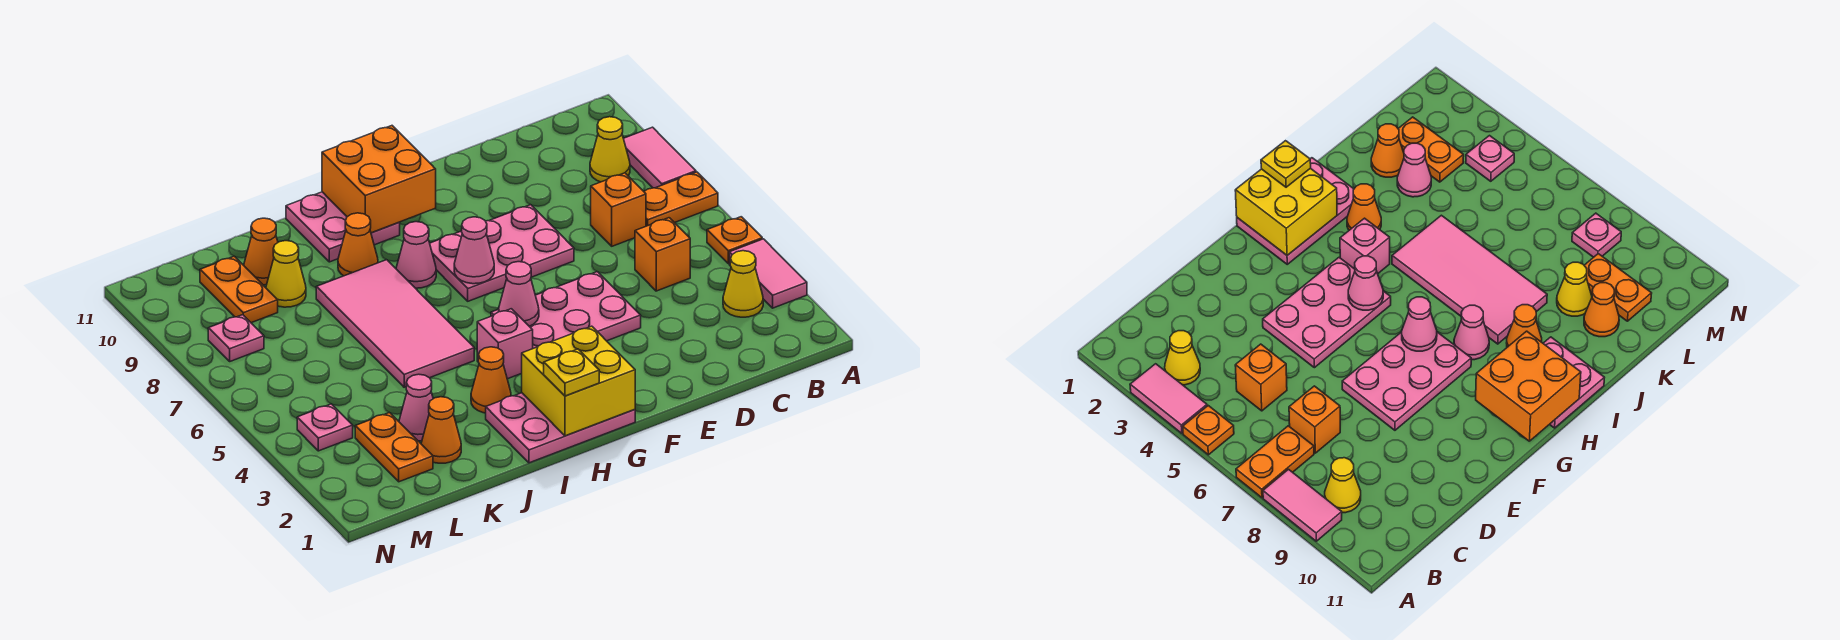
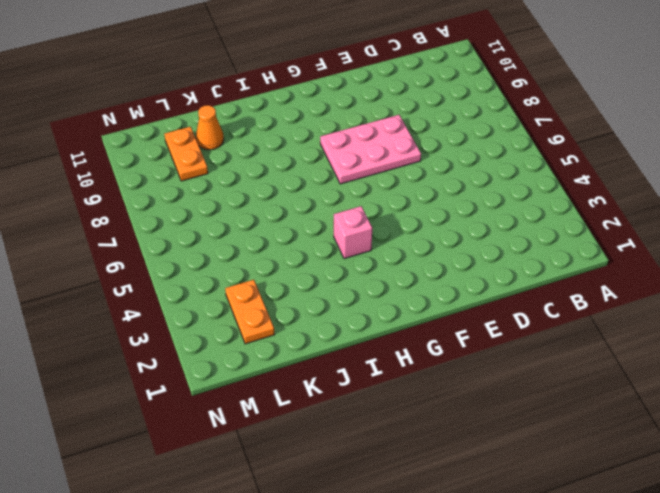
none -> pink tile A3:A4 level 1
none -> orange plate A5 level 1
none -> orange plate A7:B7 level 1
none -> pink tile A8:A9 level 1

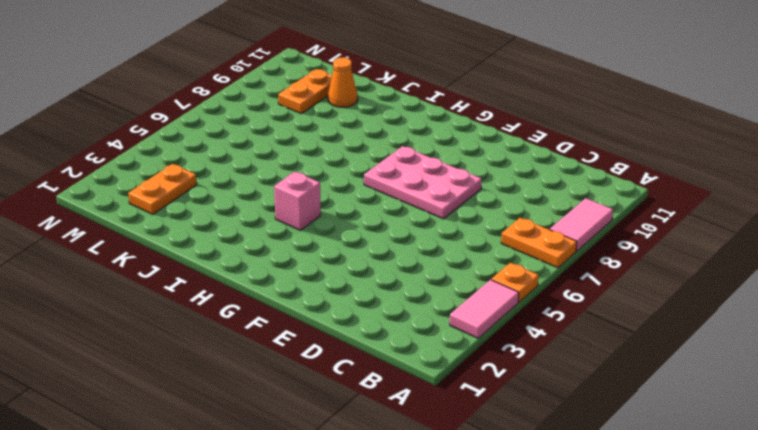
none -> yellow cone B3 level 1
none -> yellow cone B9 level 1
none -> orange brick C5 level 1
none -> orange brick C7 level 1

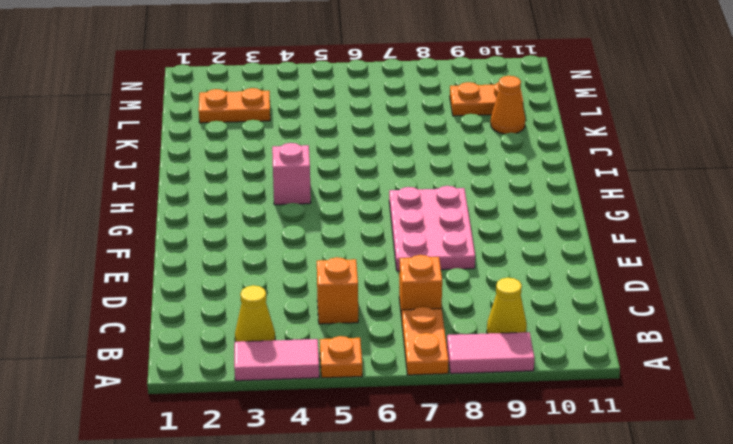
none -> pink plate E4:G5 level 1
none -> pink plate G1:I2 level 1
none -> pink cone H8 level 1
none -> pink plate H10:I11 level 1

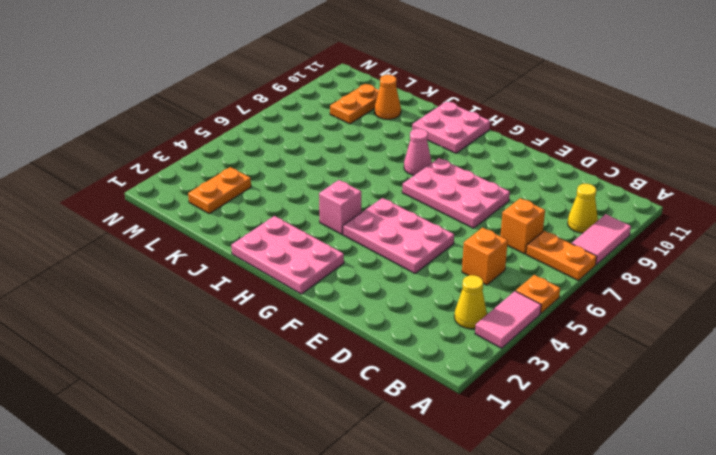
none -> orange cone I3 level 1
none -> pink tile I5:J8 level 1
none -> orange cone I9 level 1
none -> orange cone K2 level 1

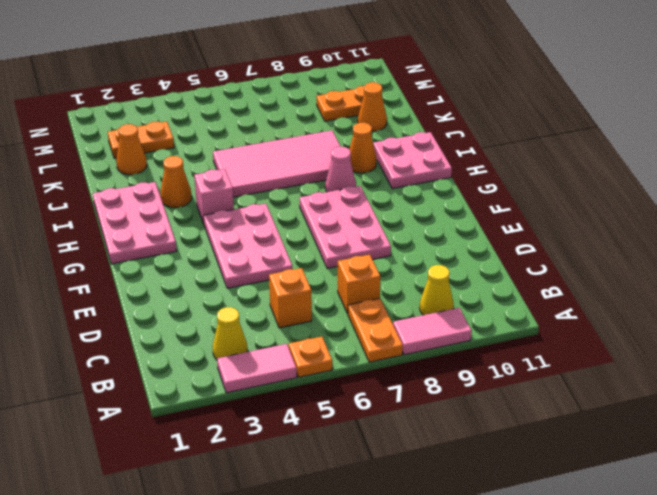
none -> pink cone K3 level 1
none -> yellow cone K9 level 1
none -> pink plate M4 level 1
none -> pink plate M8 level 1

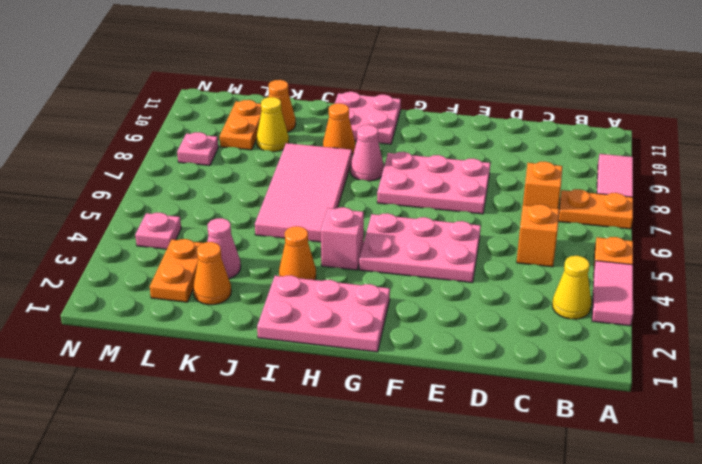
none -> yellow cone B9 level 1
none -> yellow brick G1:H2 level 2
none -> pink cone G5 level 2
none -> pink cone G7 level 2

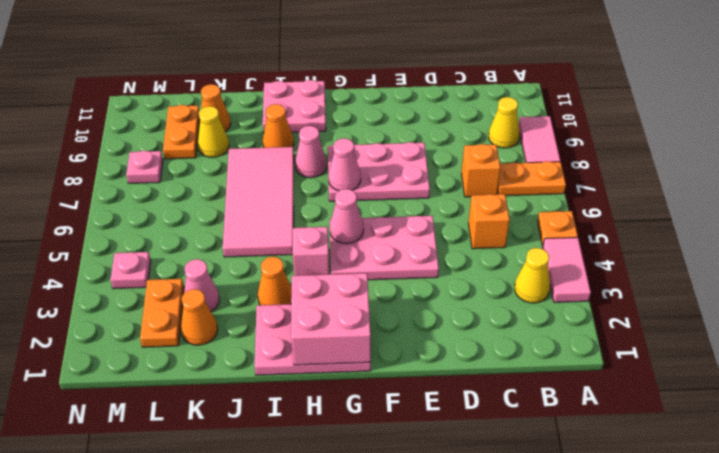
pink brick G1:H2 level 2 -> yellow brick G1:H2 level 2
none -> orange brick G10:H11 level 2
none -> yellow plate H1 level 3

